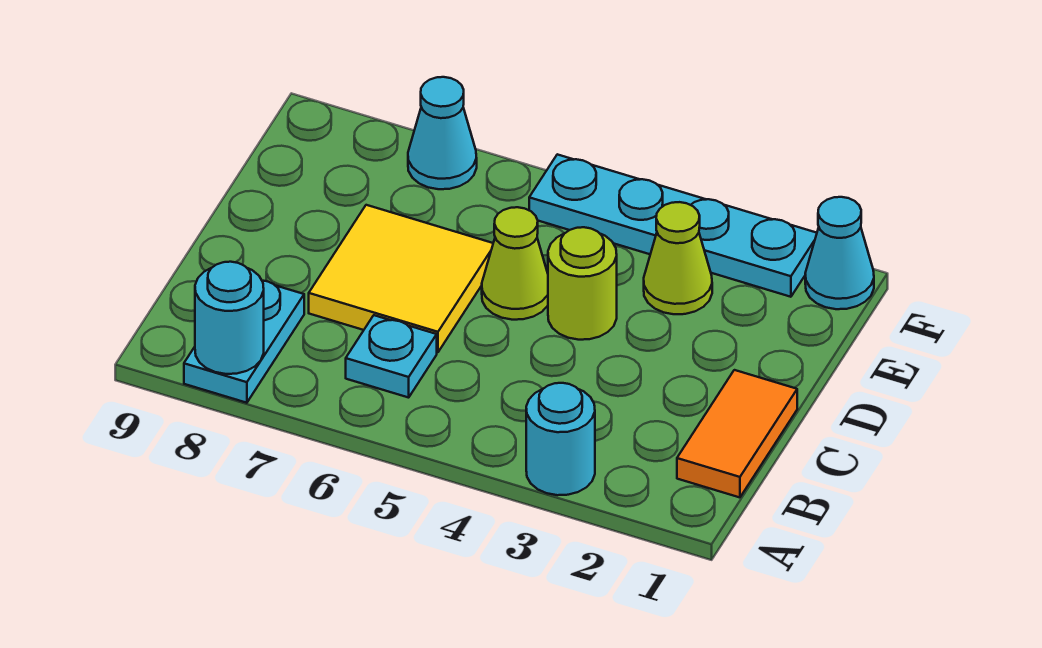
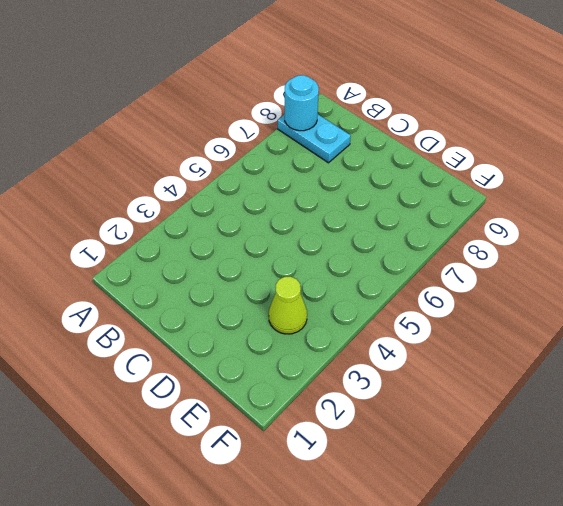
none -> cyan round brick A3 level 1
none -> orange tile B1:C1 level 1
none -> cyan plate B6 level 1

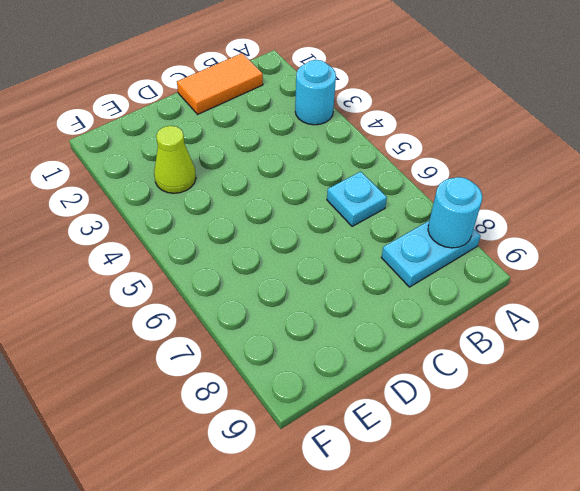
none -> yellow tile C6:D7 level 1
none -> lime round brick D4 level 1
none -> lime cone D5 level 1

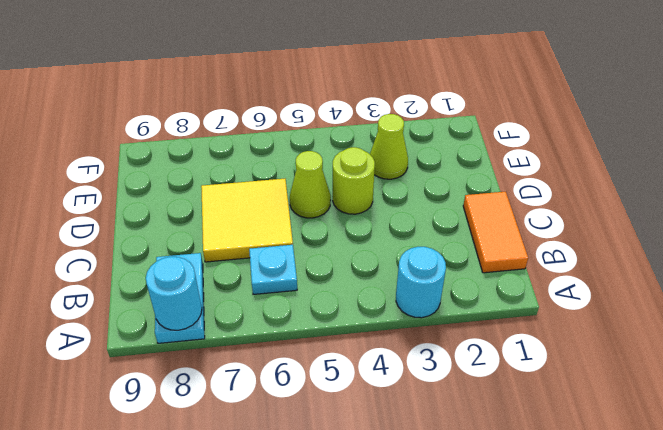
none -> cyan cone F1 level 1
none -> cyan plate F2:F5 level 1
none -> cyan cone F7 level 1

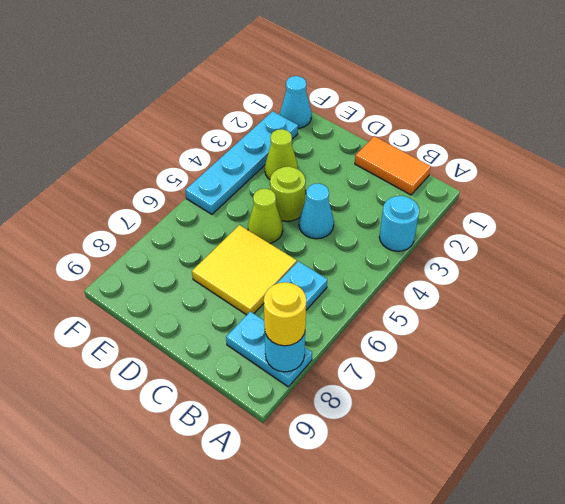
yellow round brick A8 level 3 -> none
cyan cone C4 level 1 -> cyan cone F7 level 1

